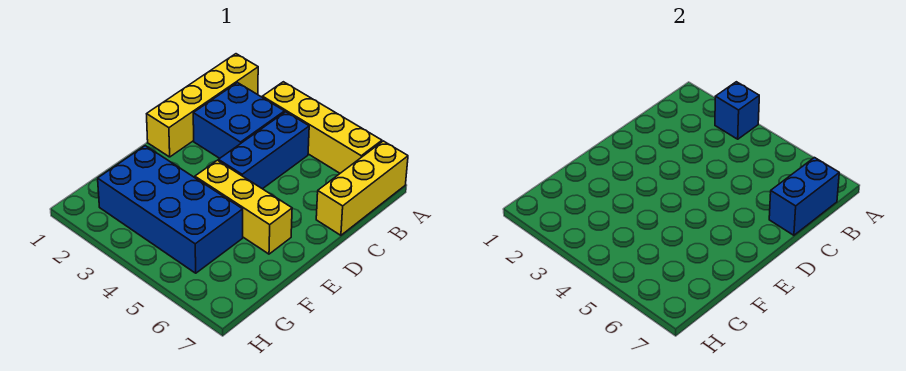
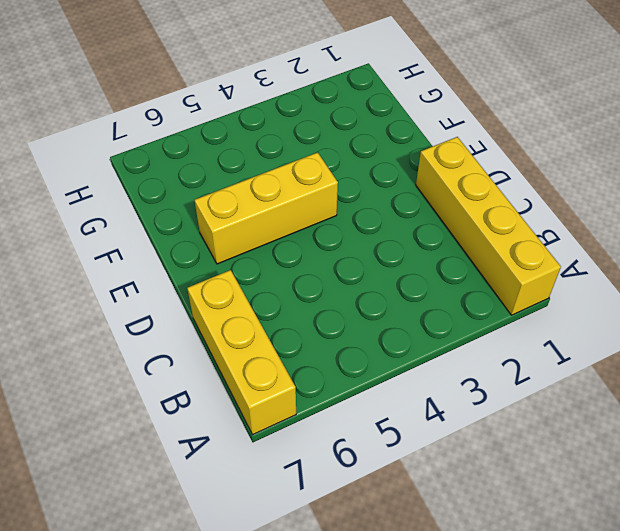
none -> yellow brick A3:A6 level 1
none -> blue brick B2:C3 level 1

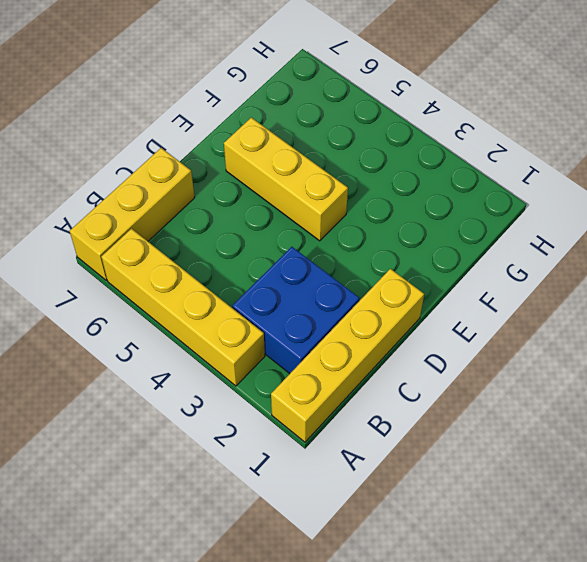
none -> blue brick B4:D4 level 1
none -> blue brick F2:G5 level 1

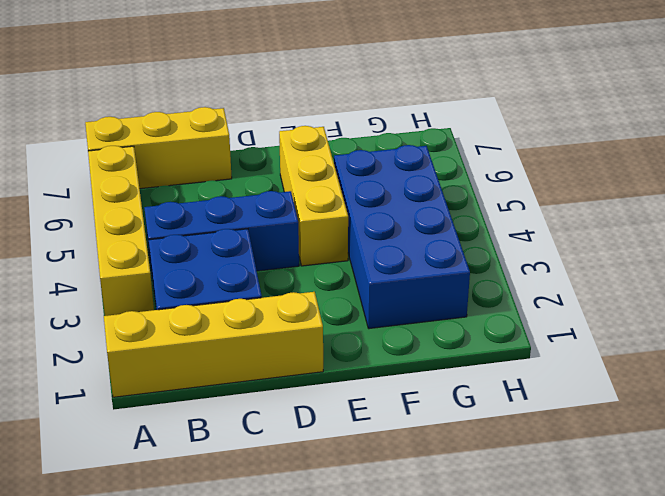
none -> blue brick A3 level 2
none -> blue brick B7:C7 level 2

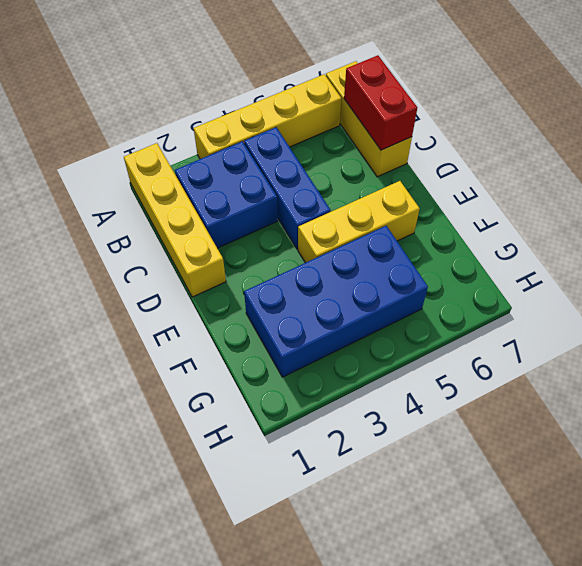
red brick B7:C7 level 2 -> blue brick B7:C7 level 2
none -> blue brick A3 level 2

